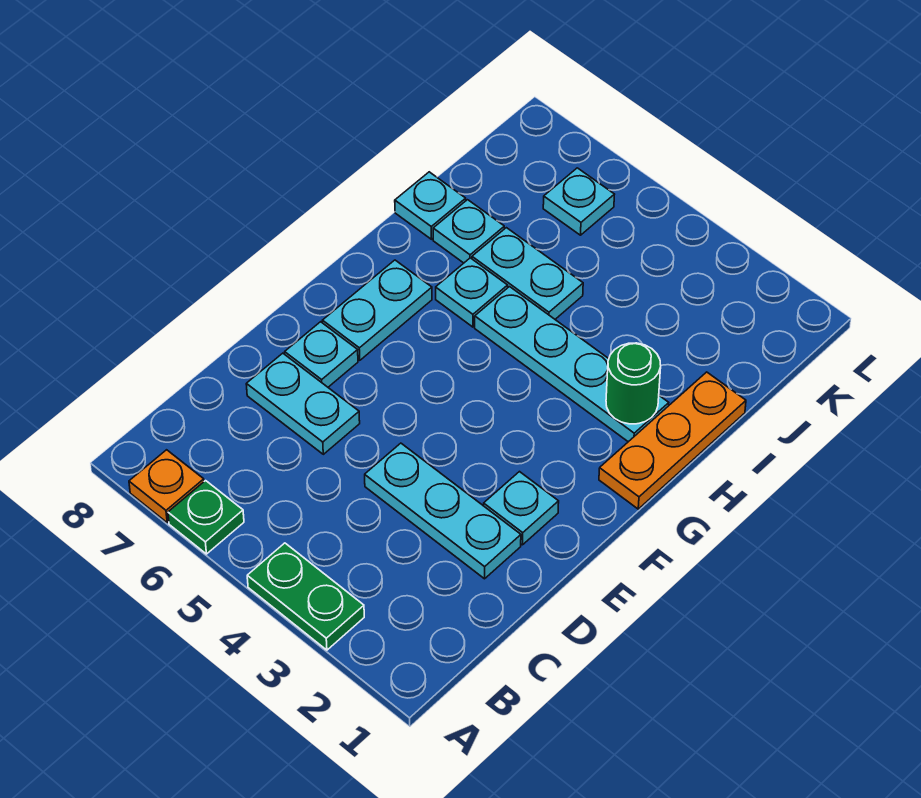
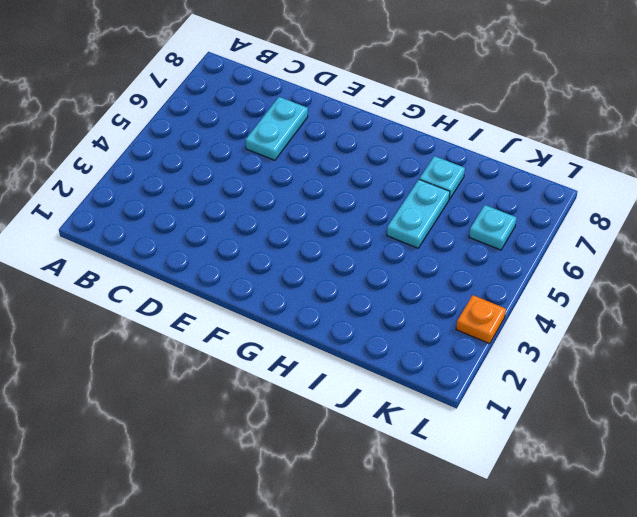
orange plate L3 level 1 -> orange plate A7 level 1
none -> green plate A3:A4 level 1
none -> green plate A6 level 1
none -> cyan plate D2:D4 level 1

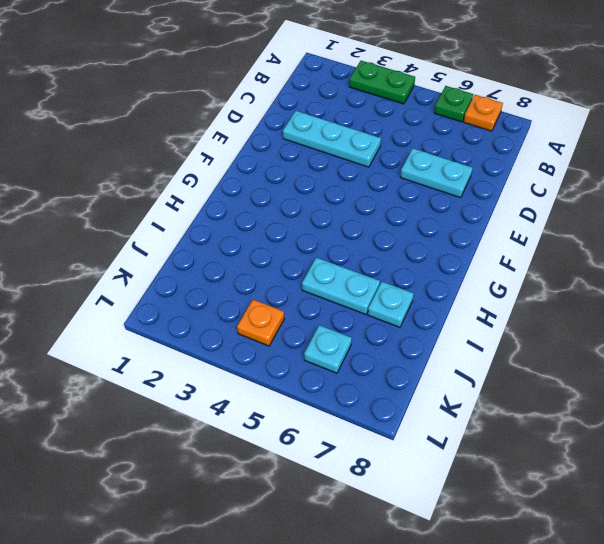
orange plate K4 level 1 -> none
none -> cyan plate E2 level 1
none -> cyan plate E7 level 1
none -> cyan plate F7:G7 level 1

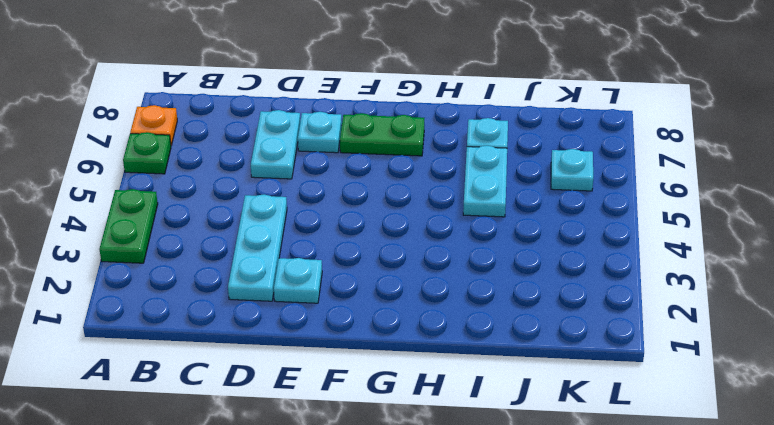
green plate F7:G7 level 1 -> cyan plate F7:G7 level 1
none -> orange plate G1:I1 level 1
none -> cyan plate H2:H5 level 1
none -> cyan plate H6 level 1

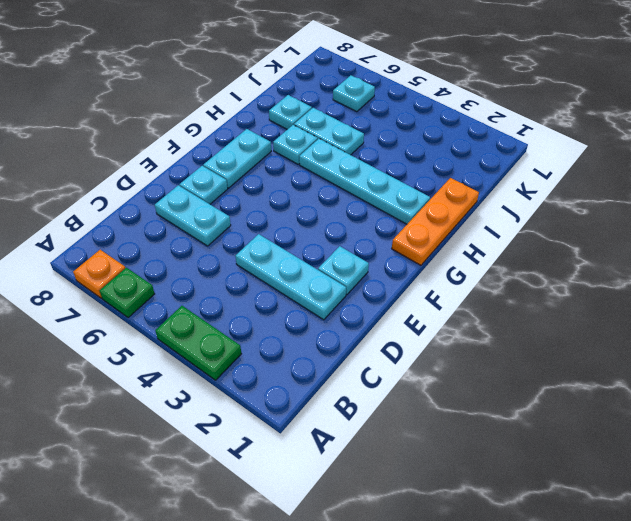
none -> cyan plate I8 level 1
none -> green round brick H2 level 2

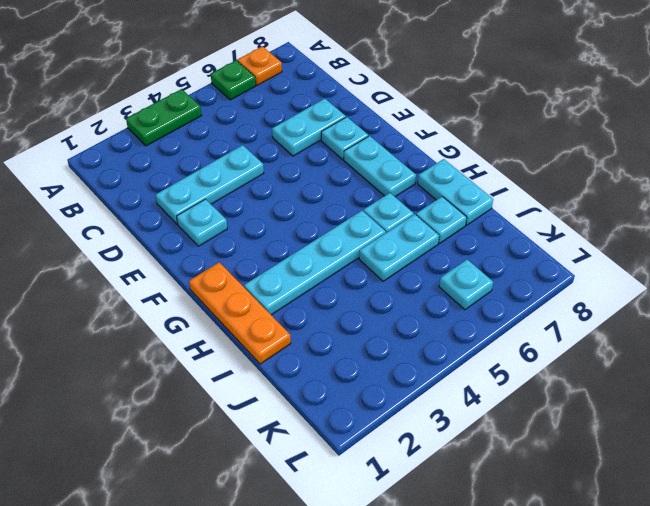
cyan plate H8:I8 level 1 -> cyan plate I8 level 1
none -> green round brick H2 level 2

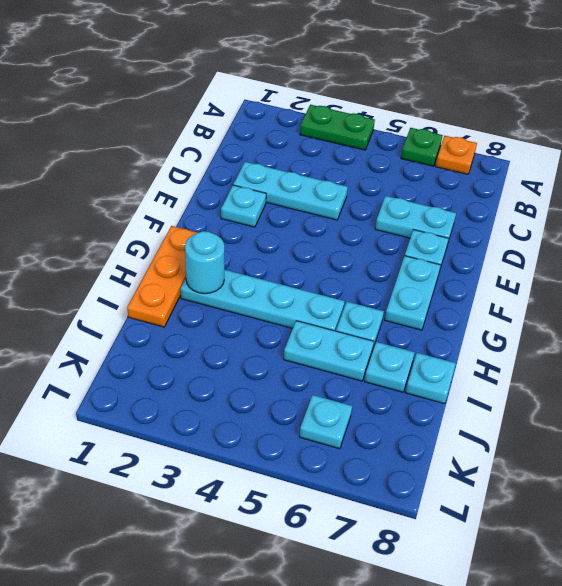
cyan round brick H2 level 2 -> green round brick H2 level 2

